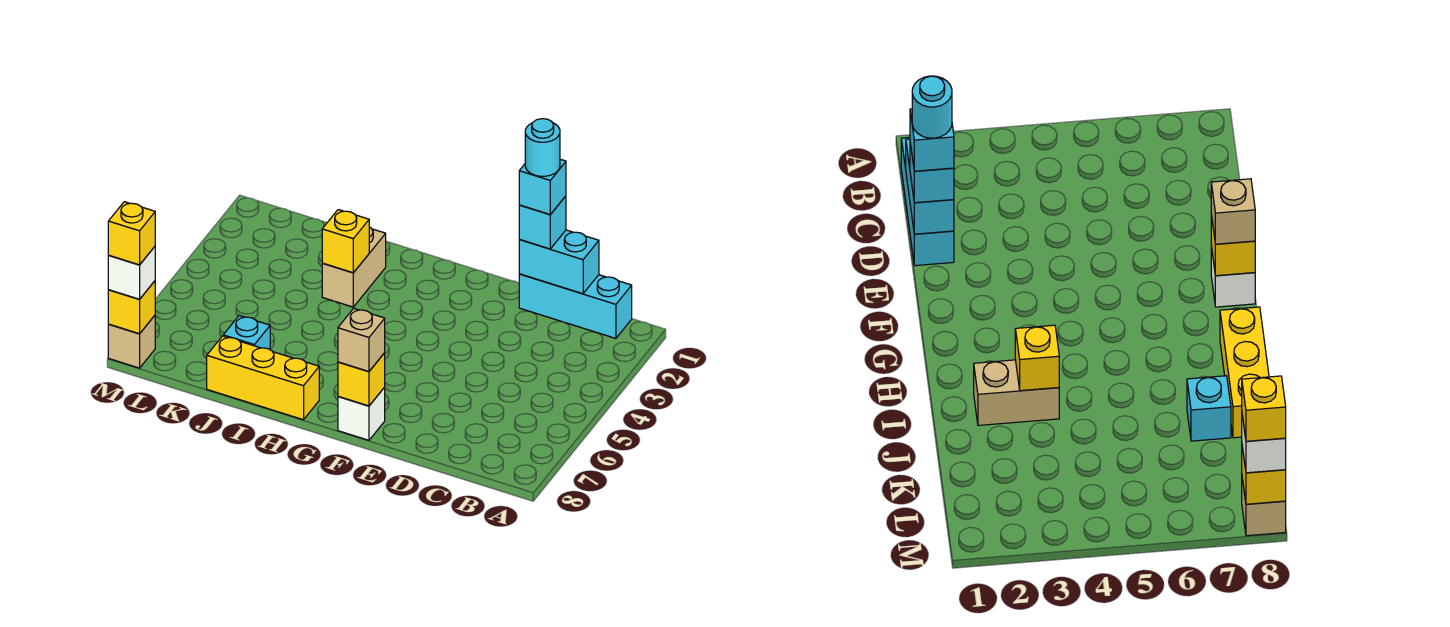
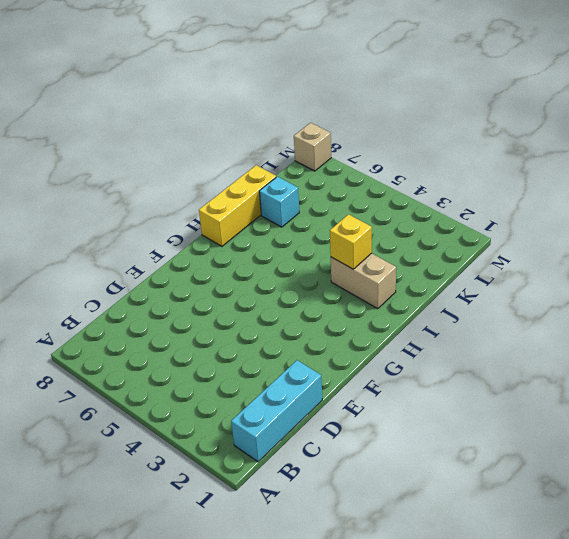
none -> white brick F8 level 1
none -> cyan brick C1:D1 level 2
none -> yellow brick F8 level 2

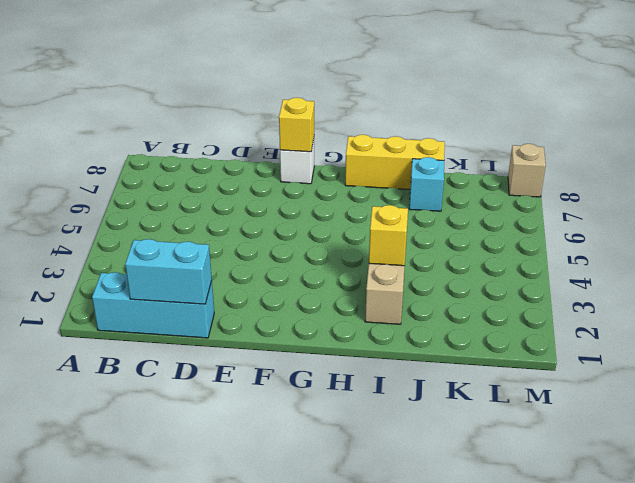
none -> yellow brick M8 level 2
none -> cyan brick D1 level 3
none -> tan brick F8 level 3

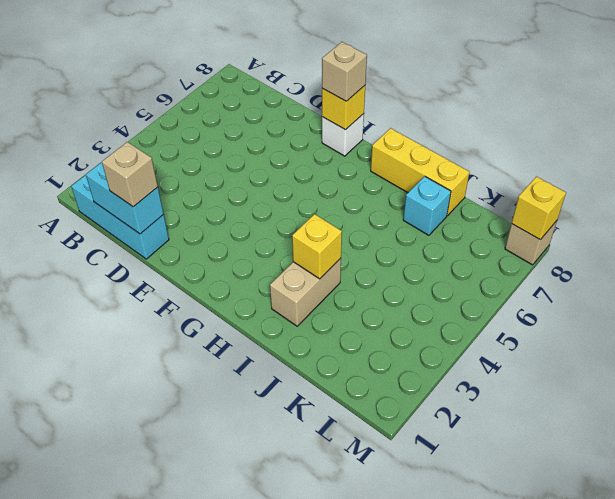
tan brick D1 level 3 -> cyan brick D1 level 3
none -> white brick M8 level 3
none -> cyan brick D1 level 4
none -> yellow brick M8 level 4

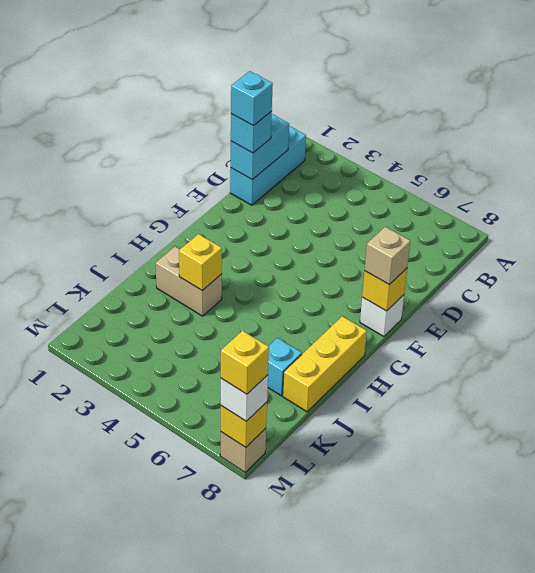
none -> cyan round brick D1 level 5

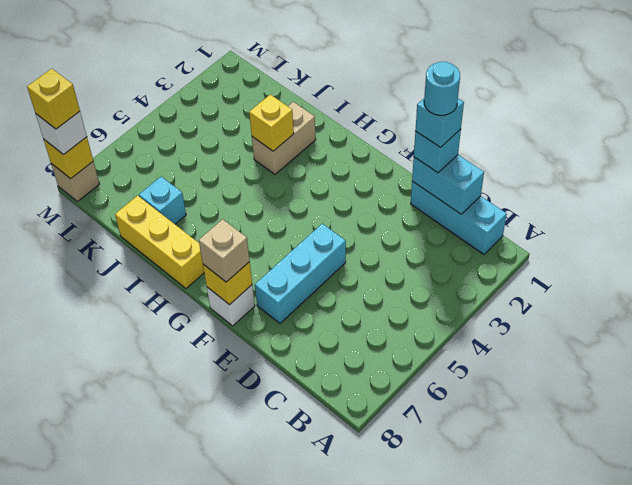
cyan brick E5:E7 level 1 -> none

